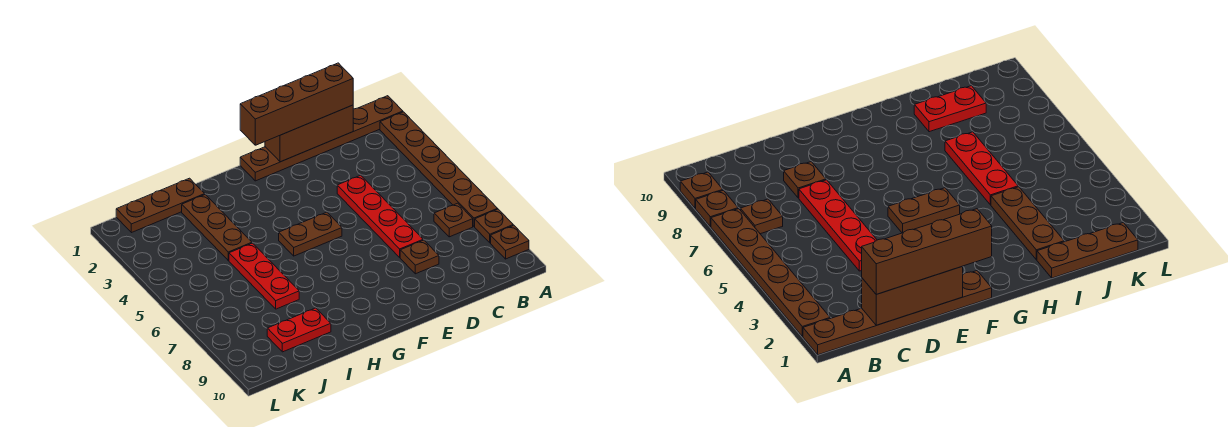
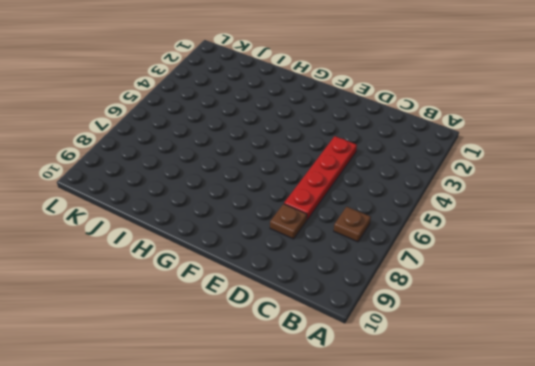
none -> brown plate A1:F1 level 1
none -> brown plate A2:A7 level 1
none -> brown plate A8 level 1

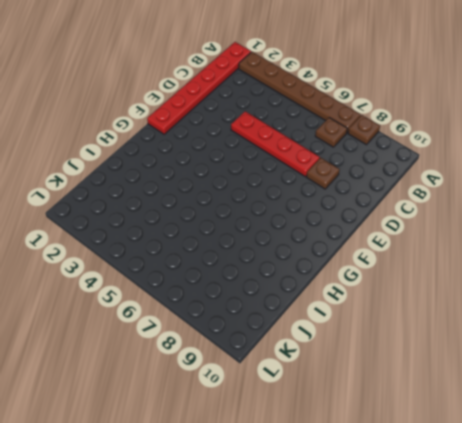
red plate A1:F1 level 1 -> brown plate A1:F1 level 1
none -> brown plate A9 level 1
none -> brown plate F5:G5 level 1
none -> brown plate I1:K1 level 1

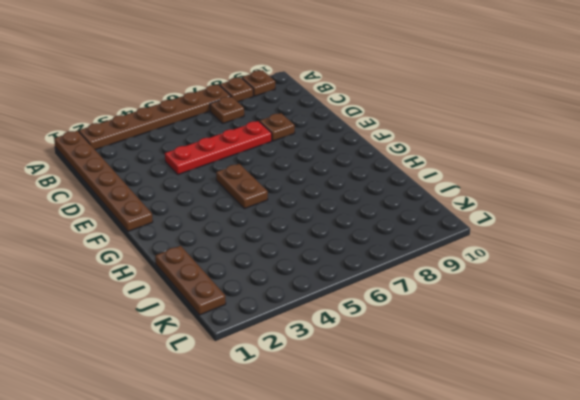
none -> brown plate I2:I4 level 1
none -> red plate I5:I7 level 1
none -> red plate I9:J9 level 1

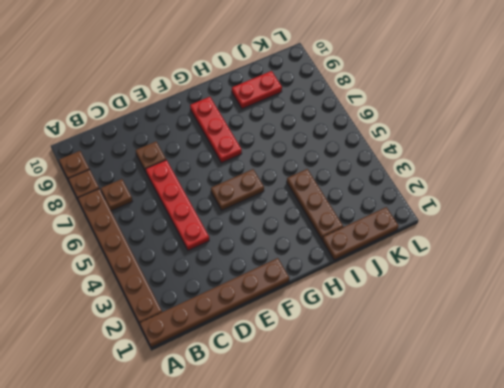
red plate G7:G9 level 1 -> red plate I5:I7 level 1
none -> brown brick C1:E1 level 2
none -> brown brick C1:F1 level 3

